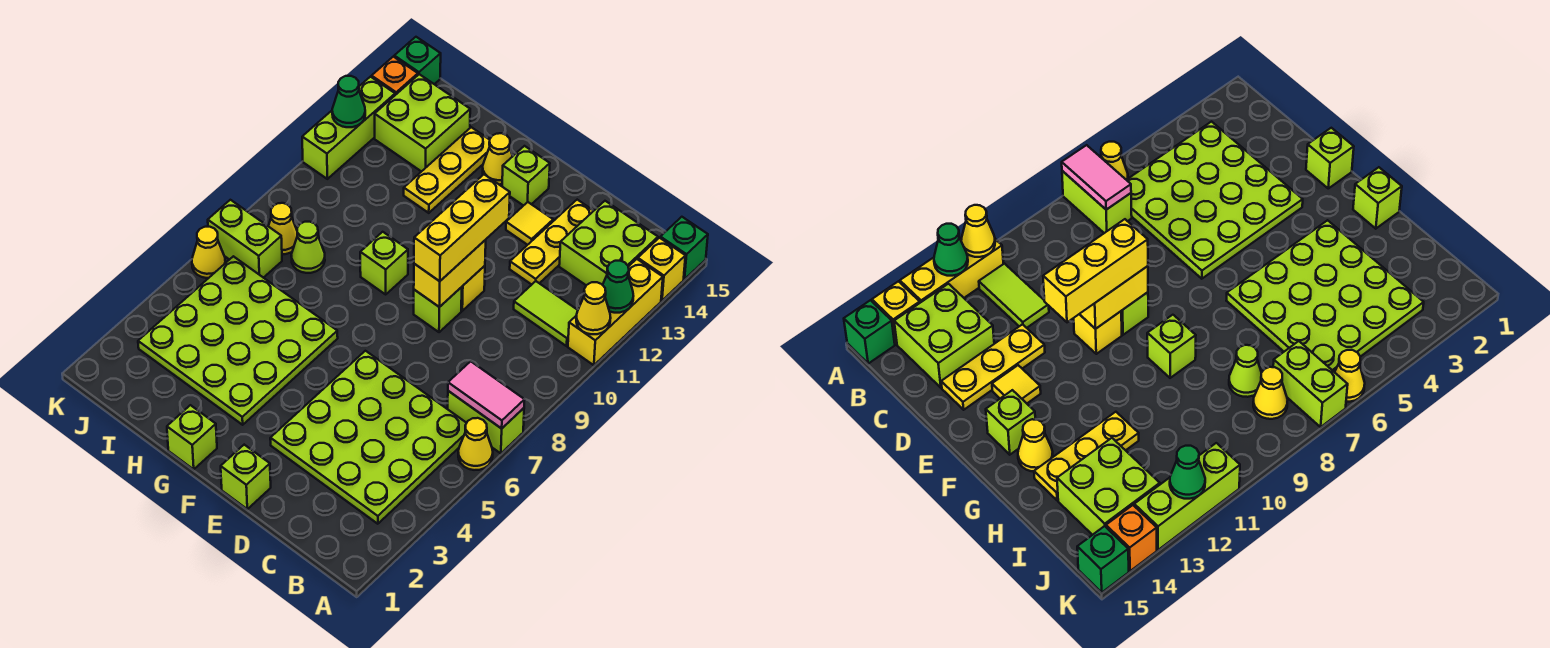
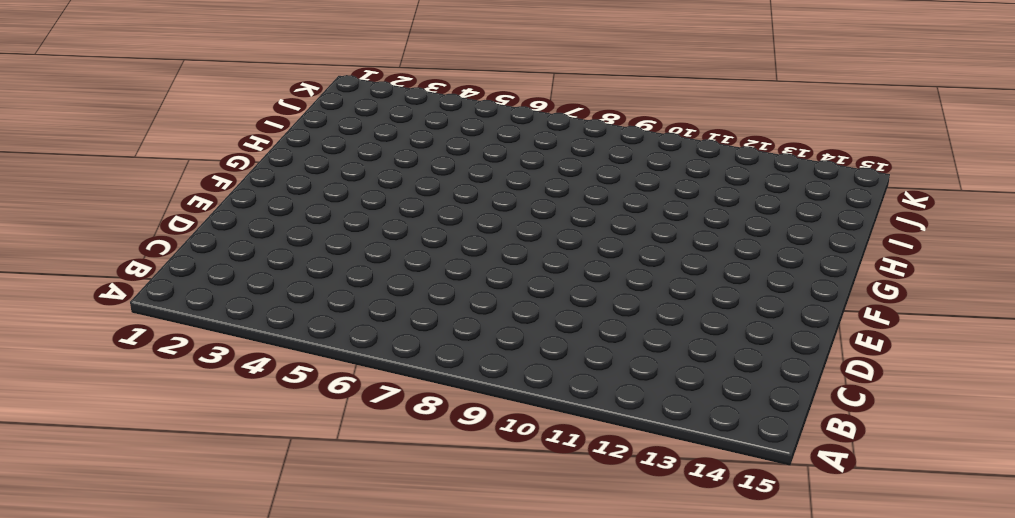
none -> yellow cone A6 level 1
none -> lime brick A7:B7 level 1
none -> yellow brick A11:A13 level 1
none -> yellow brick A14 level 1

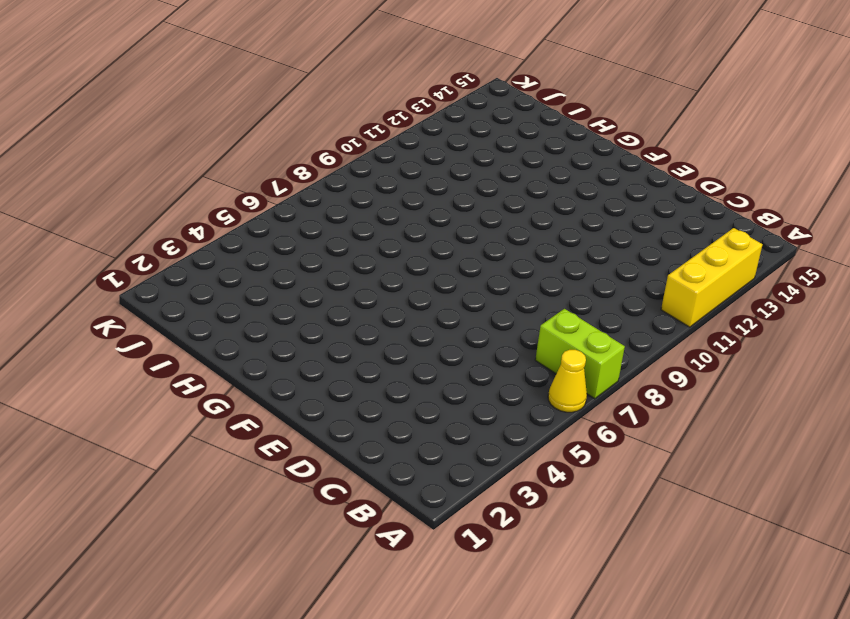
none -> yellow brick A14 level 1
none -> green brick A15 level 1
none -> lime plate B3:E6 level 1
none -> lime tile B11:C11 level 1

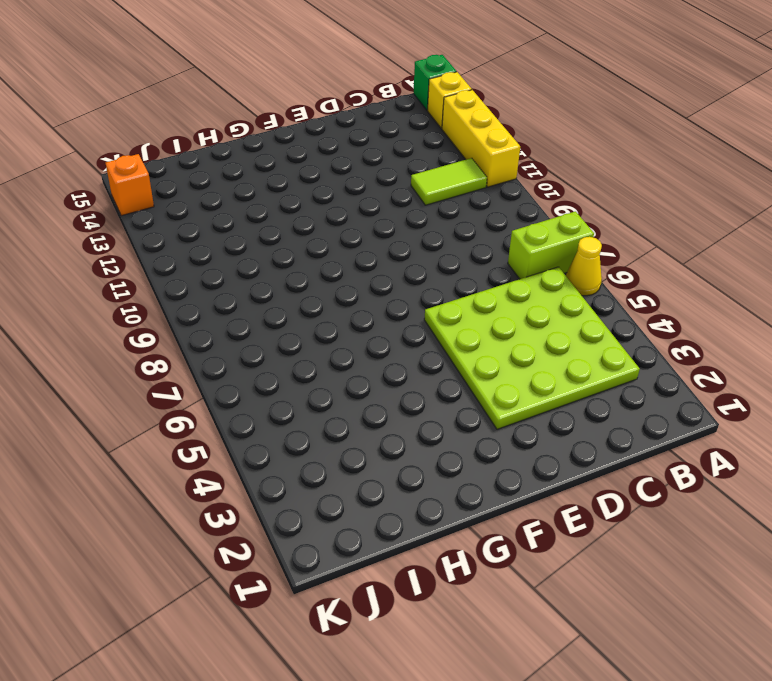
none -> lime brick B13:C14 level 1
none -> yellow plate D12:D14 level 1
none -> lime brick E1 level 1
none -> lime brick E9 level 1

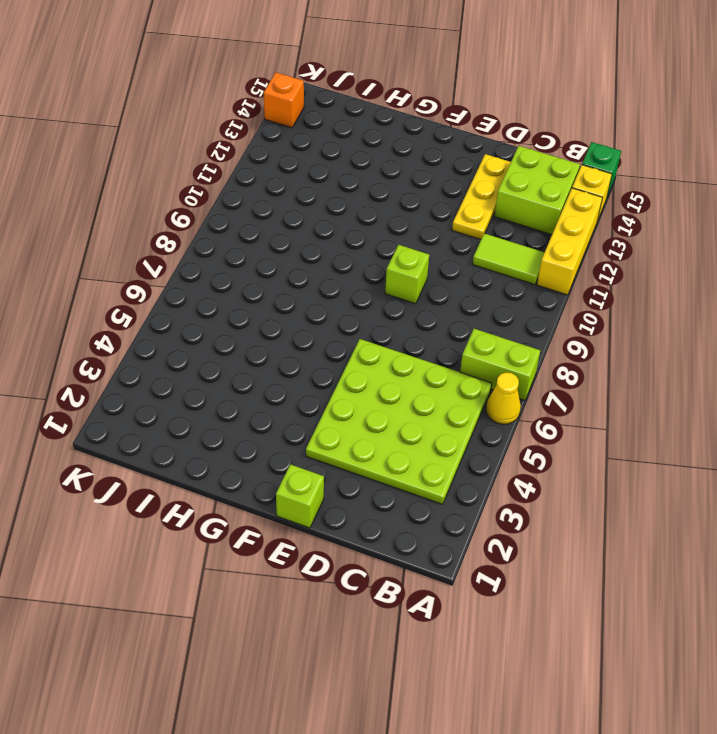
none -> yellow brick E10 level 1
none -> yellow tile E13 level 1
none -> lime brick F14 level 1
none -> lime brick G1 level 1

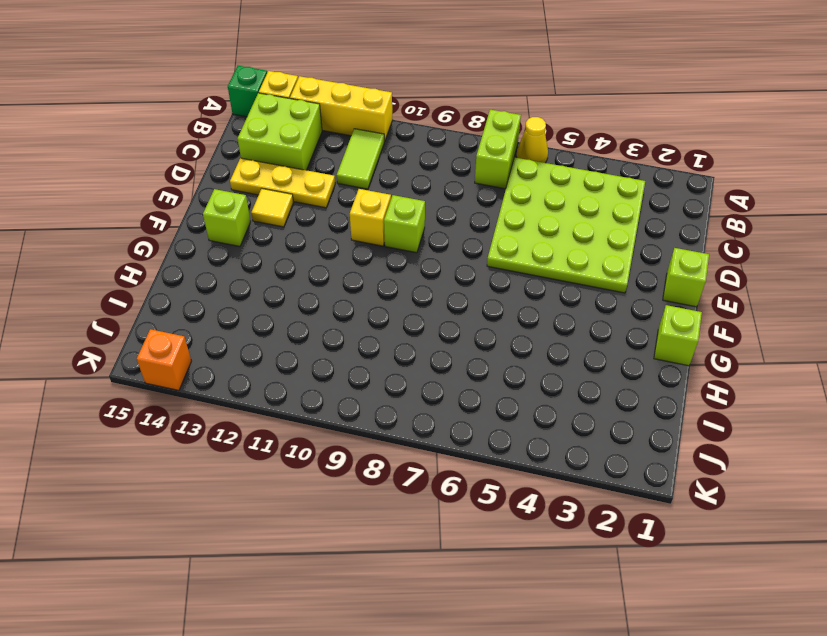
none -> lime plate G3:J6 level 1
none -> lime brick G9 level 1
none -> yellow cone G14 level 1
none -> yellow plate H12:H14 level 1

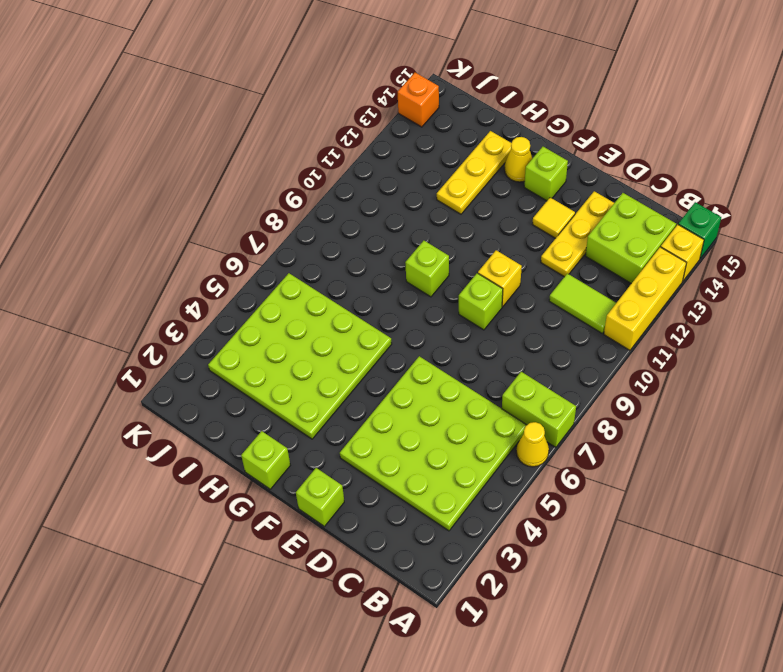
none -> lime cone I8 level 1
none -> lime brick I13:J14 level 1
none -> lime brick J7:K7 level 1
none -> yellow cone J8 level 1

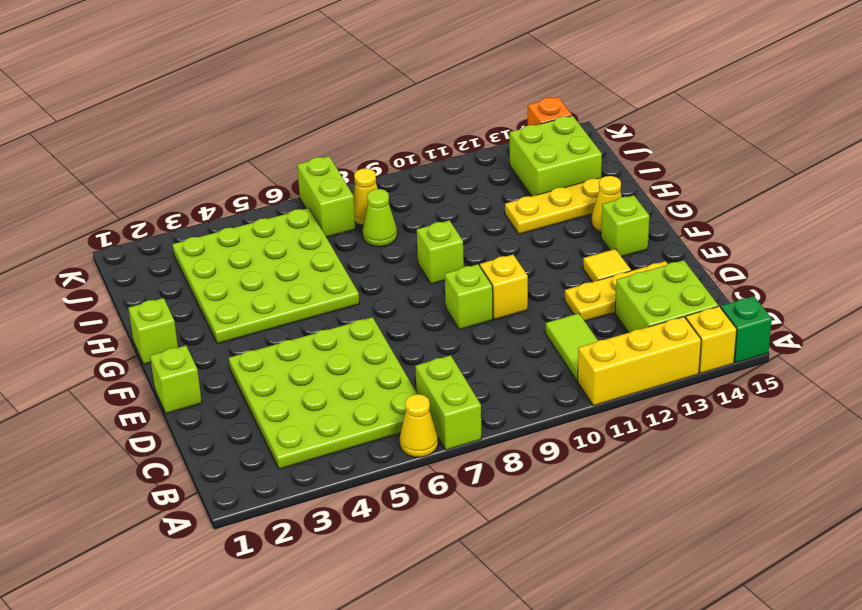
none -> yellow cone K6 level 1
none -> lime brick K11:K13 level 1
none -> green brick K15 level 1
none -> pink tile A7:B7 level 2

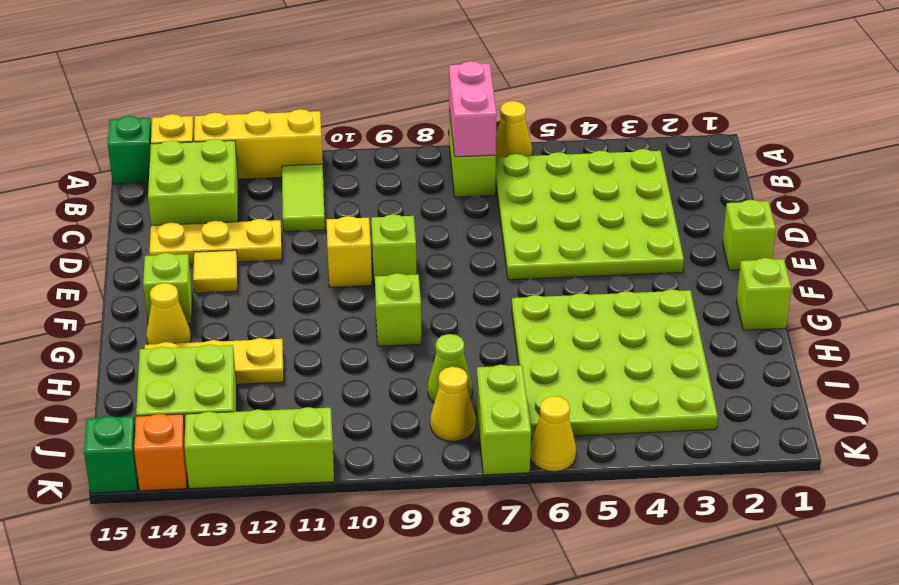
pink brick A7:B7 level 2 -> pink tile A7:B7 level 2
none -> yellow cone A11 level 2
none -> green cone A12 level 2
none -> yellow brick E9:E10 level 2
none -> green cone K12 level 2

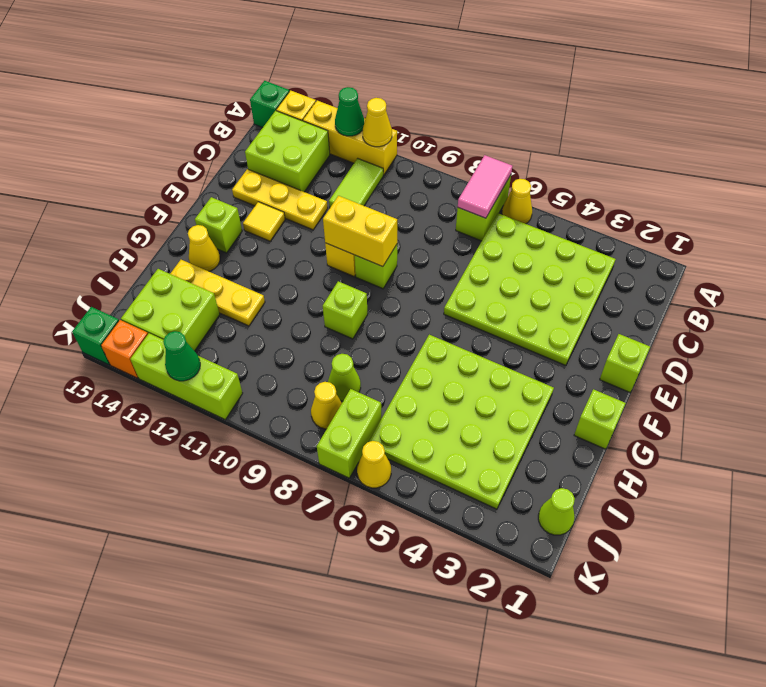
lime cone J1 level 1 -> none
none -> yellow brick E9:E11 level 3

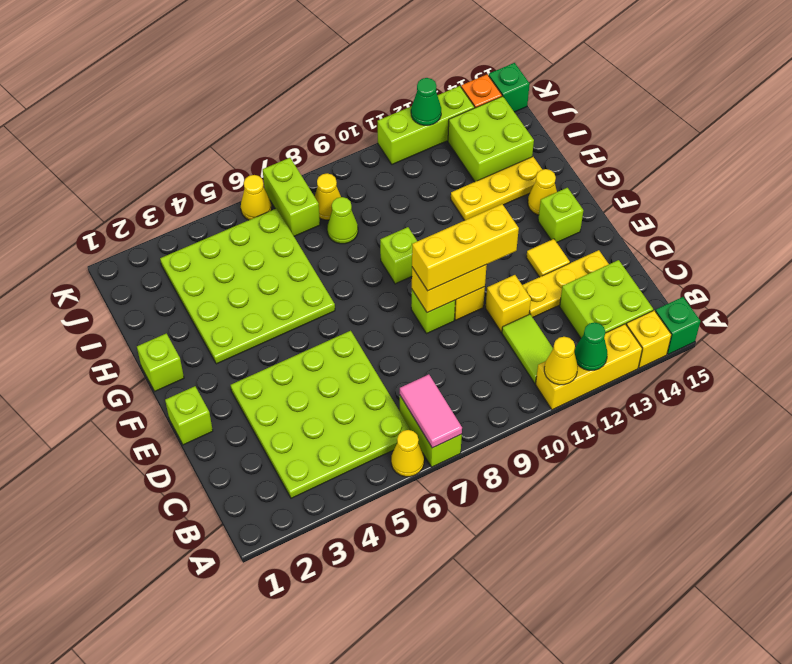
yellow brick D11 level 1 -> none

